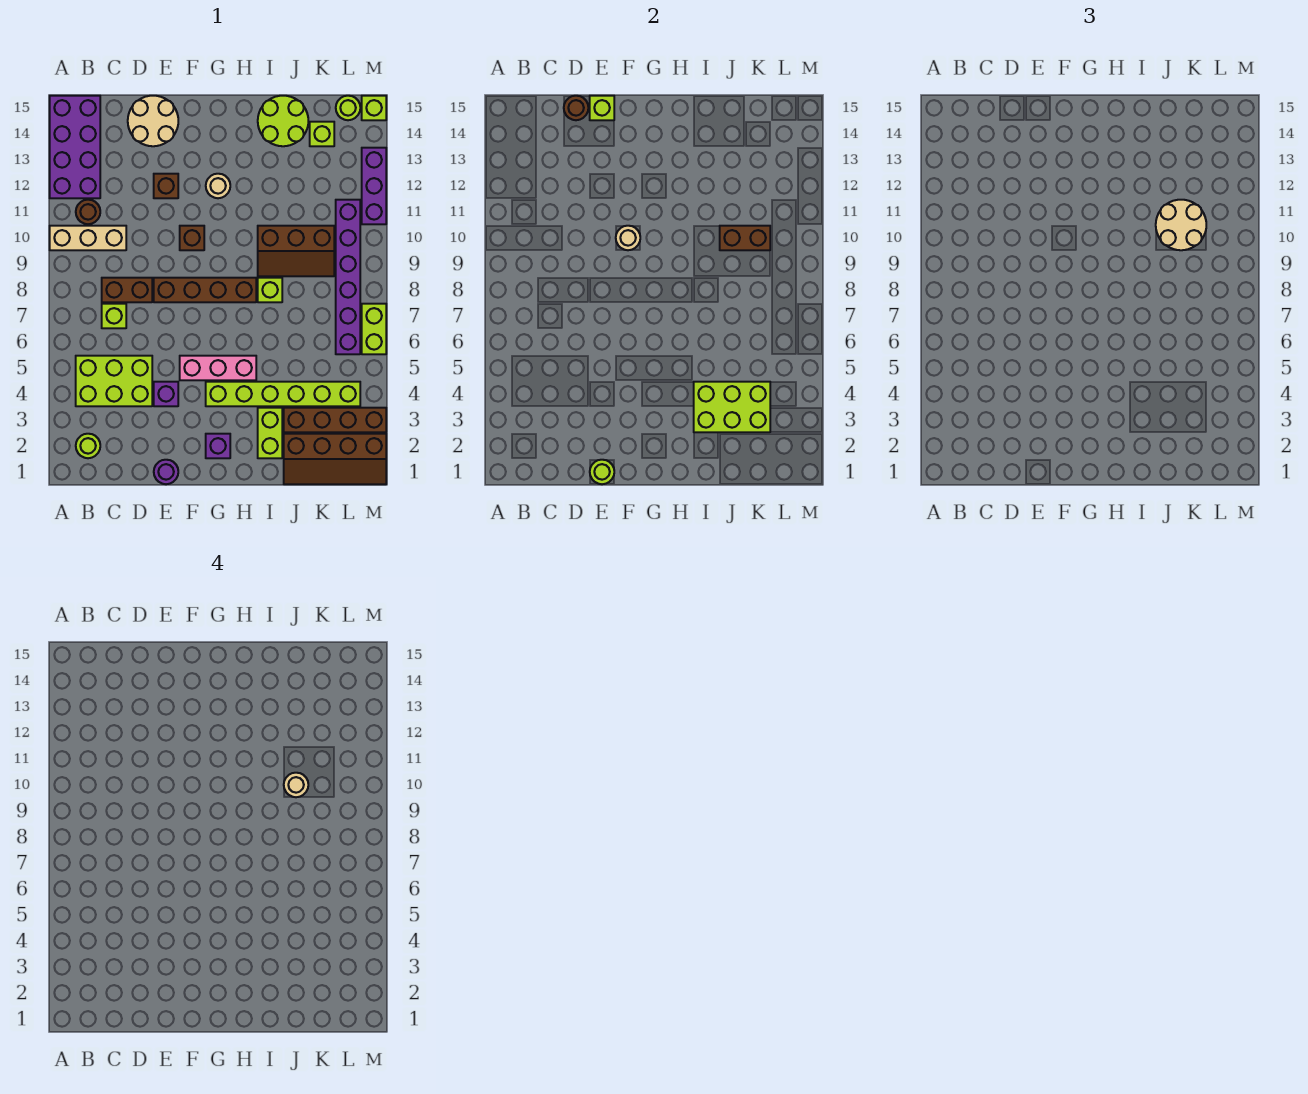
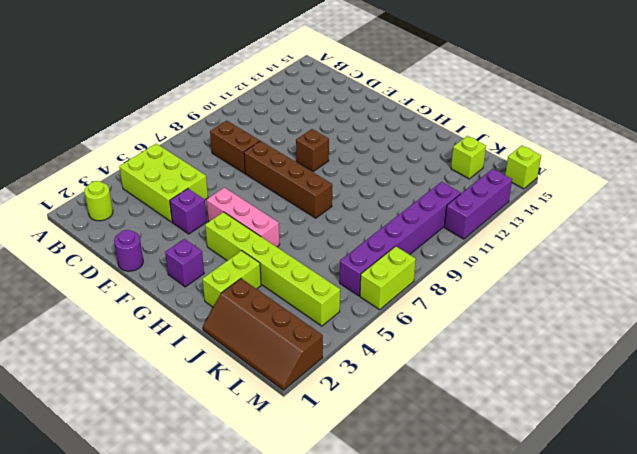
none -> tan brick A10:C10 level 1
none -> purple brick A12:B15 level 1
none -> brown round brick B11 level 1
none -> lime brick C7 level 1

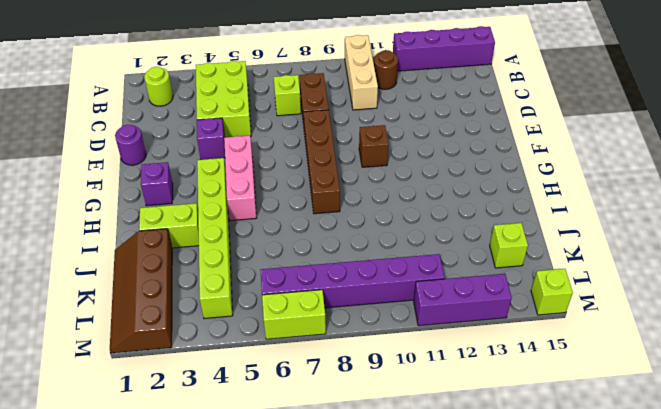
purple brick A12:A15 level 1 -> purple brick A12:B15 level 1
none -> tan round brick D14:E15 level 1
none -> brown brick E12 level 1
none -> tan round brick G12 level 1
none -> lime brick I8 level 1

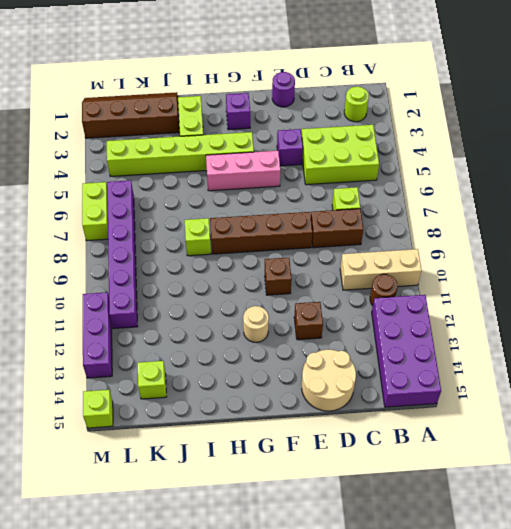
none -> brown slope I9:K10 level 1 top 10
none -> lime round brick I14:J15 level 1
none -> brown brick J3:M3 level 1
none -> lime round brick L15 level 1

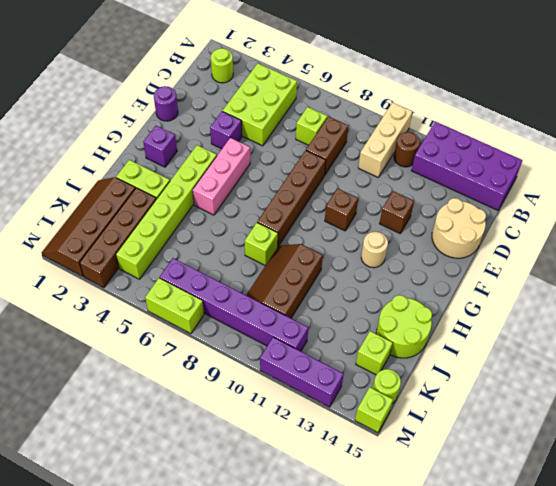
none -> brown round brick D15 level 2
none -> lime round brick E1 level 2
none -> lime brick E15 level 2
none -> tan round brick F10 level 2

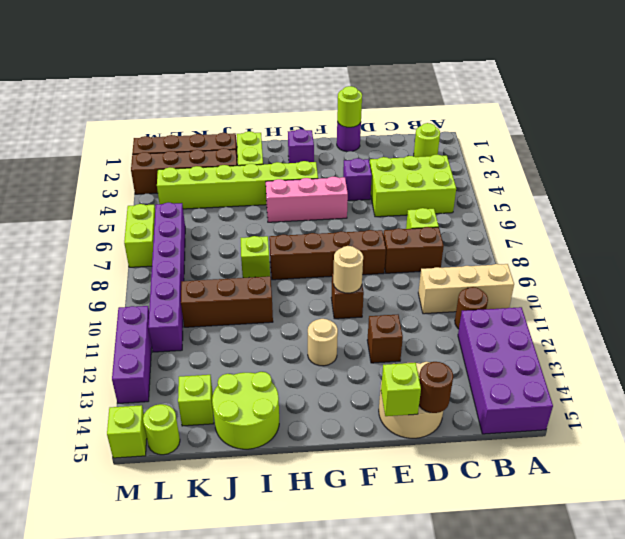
none -> lime brick I3:K4 level 2
none -> brown brick J10:K10 level 2
none -> tan round brick J10:K11 level 3
none -> tan round brick J10 level 4

